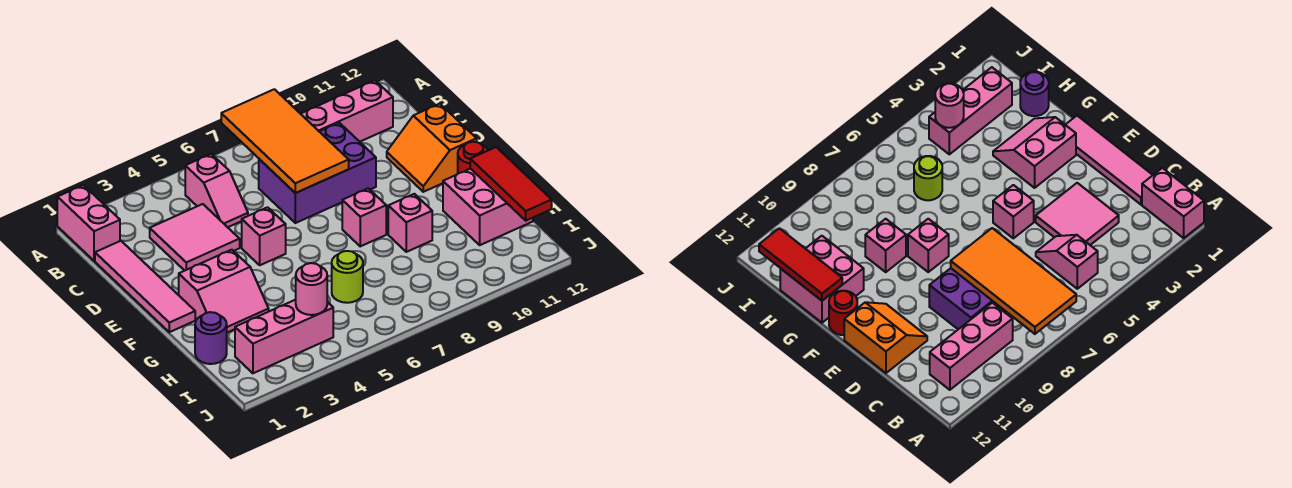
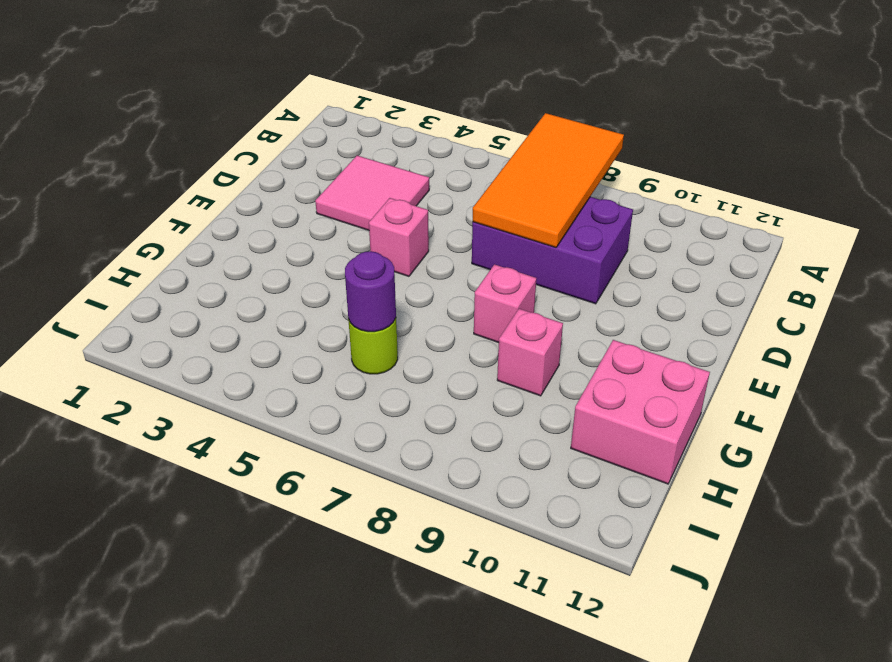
purple round brick H6 level 2 -> purple round brick H1 level 1
none -> pink brick A1:B1 level 1
none -> pink slope B5:C5 level 1 top B
none -> pink brick B9:B11 level 1

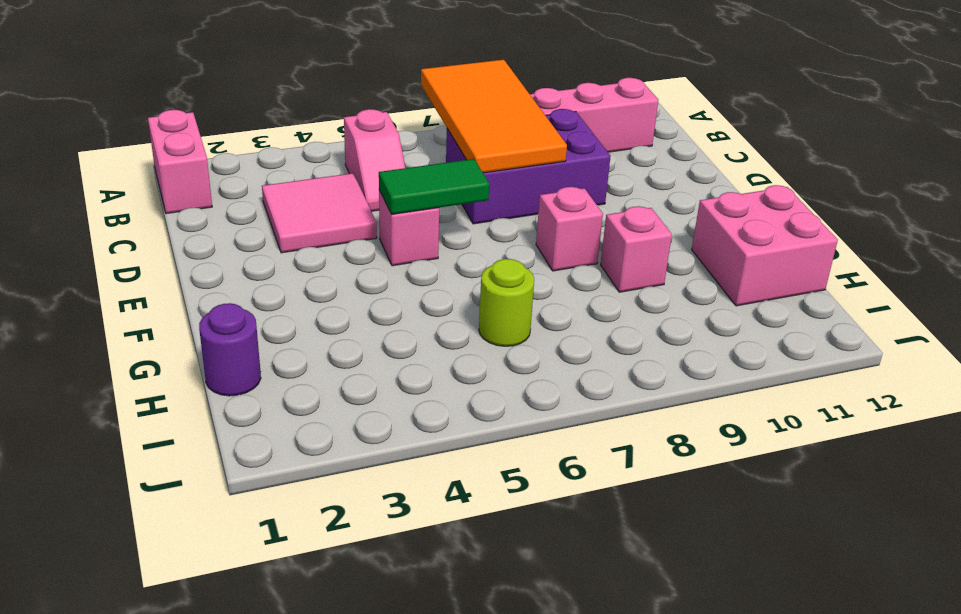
green tile E5:E6 level 2 -> none
none -> pink tile C1:F1 level 1
none -> orange slope D11:E12 level 1 top 12
none -> pink slope F2:G3 level 1 top F

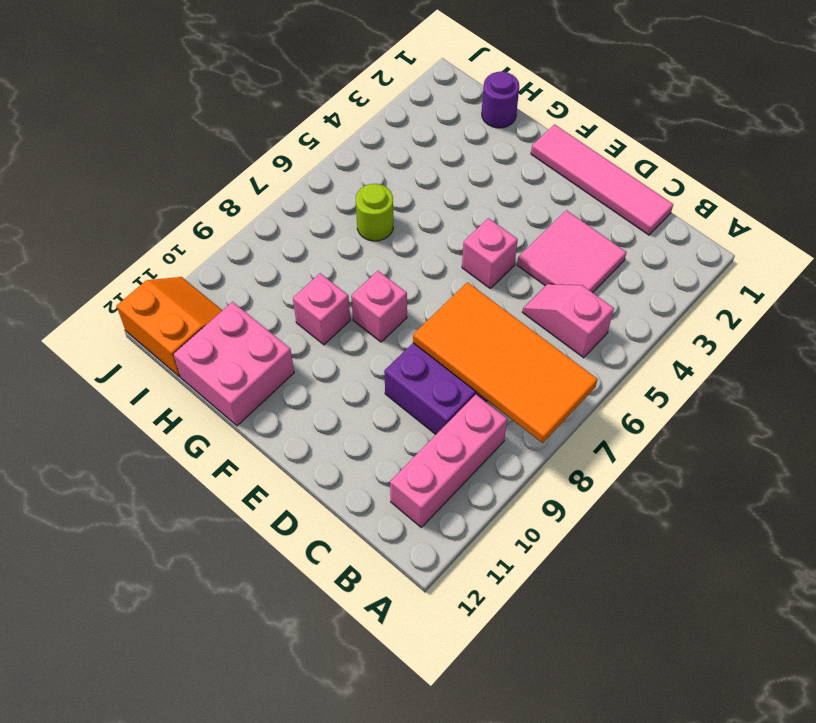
orange slope I11:J12 level 1 top 12 -> orange slope D11:E12 level 1 top 12
none -> pink brick A1:B1 level 1
none -> pink slope F2:G3 level 1 top F
none -> red round brick F12 level 1

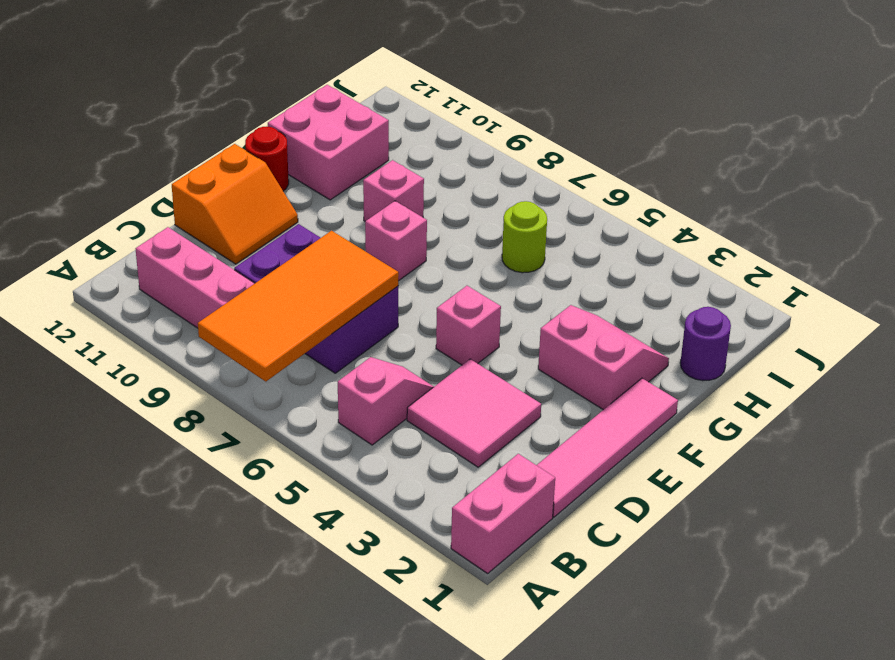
none -> pink brick I2:I4 level 1
none -> red tile G12:I12 level 2
none -> pink round brick I4 level 2

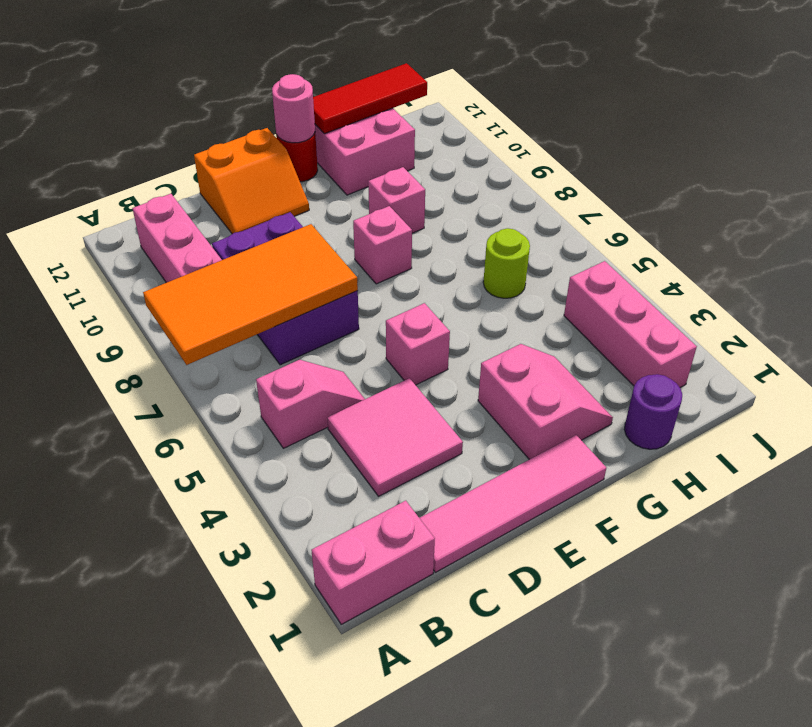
pink round brick F12 level 2 -> pink round brick I4 level 2

